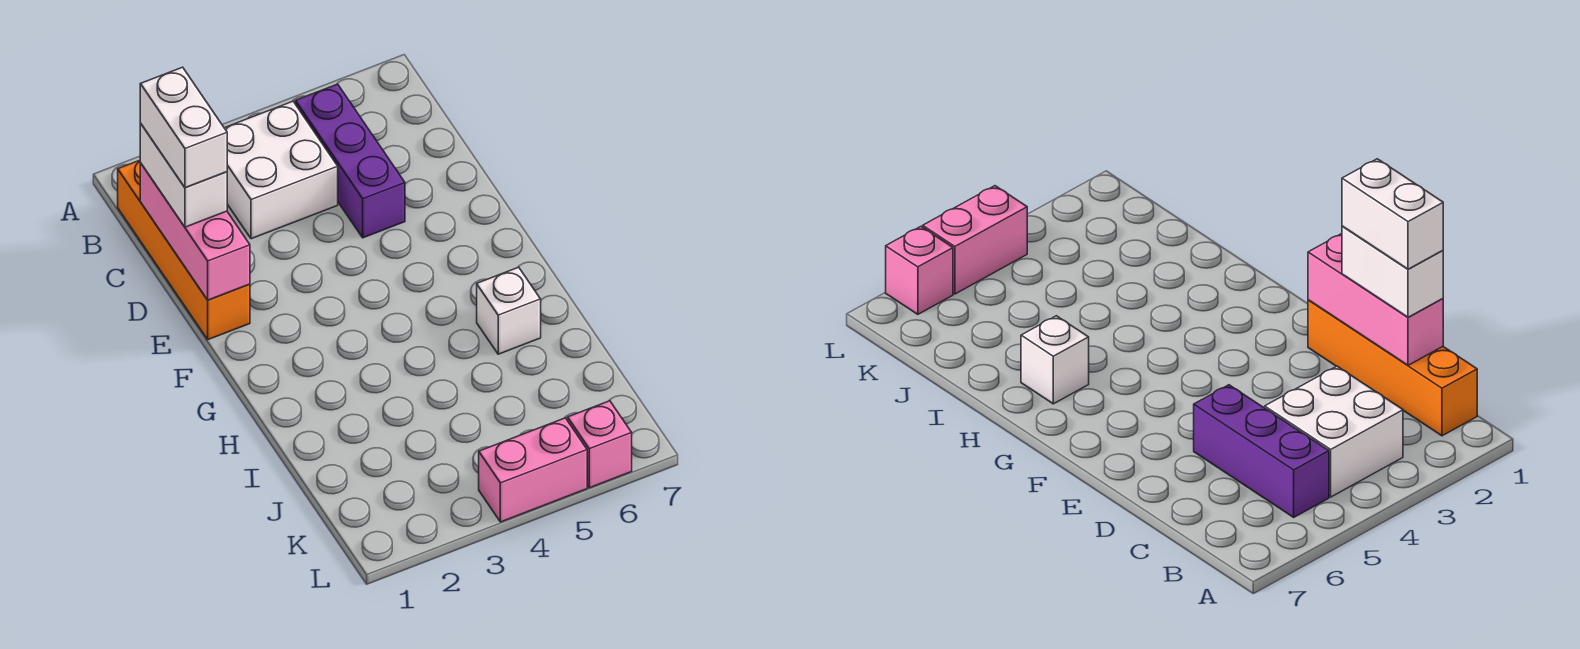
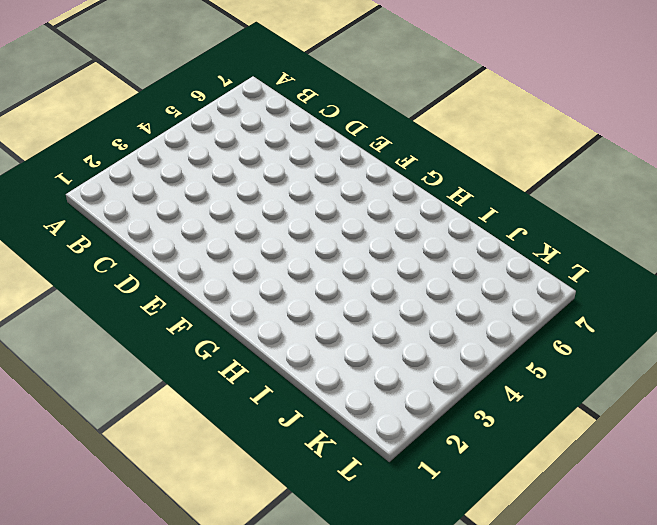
none -> orange brick B1:E1 level 1
none -> white brick B3:C4 level 1

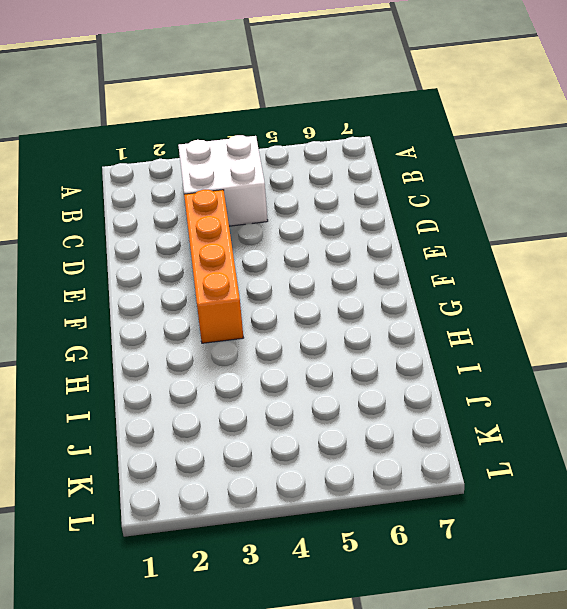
orange brick D3:G3 level 1 -> orange brick B1:E1 level 1
none -> purple brick B5:D5 level 1
none -> white brick H6 level 1

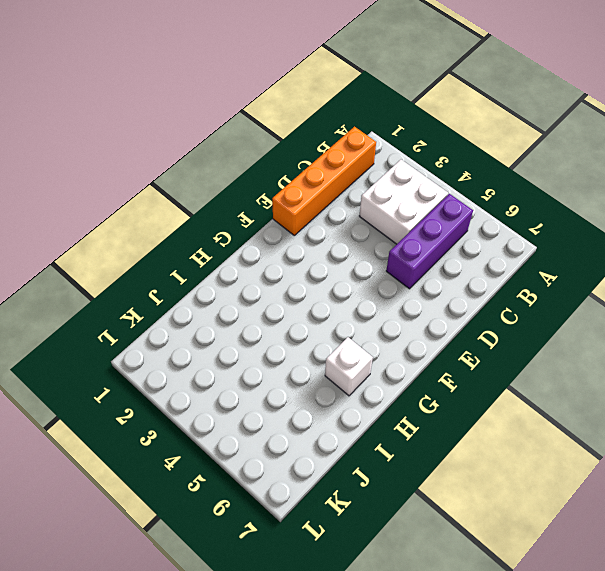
none -> pink brick L4:L5 level 1
none -> pink brick L6 level 1

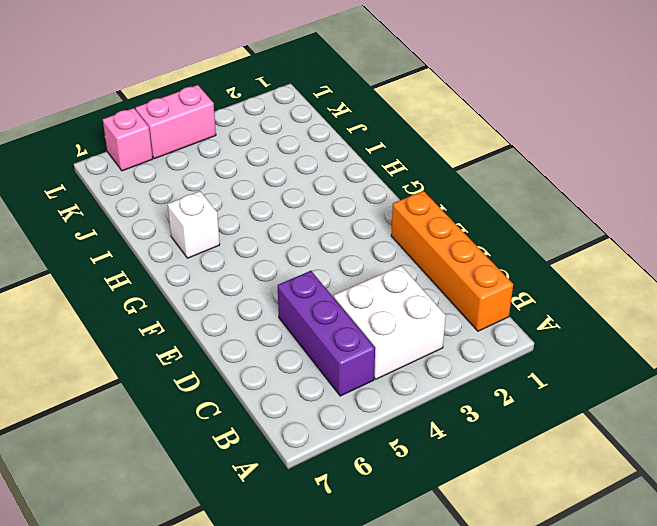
none -> pink brick C1:E1 level 2
none -> white brick C1:D1 level 3

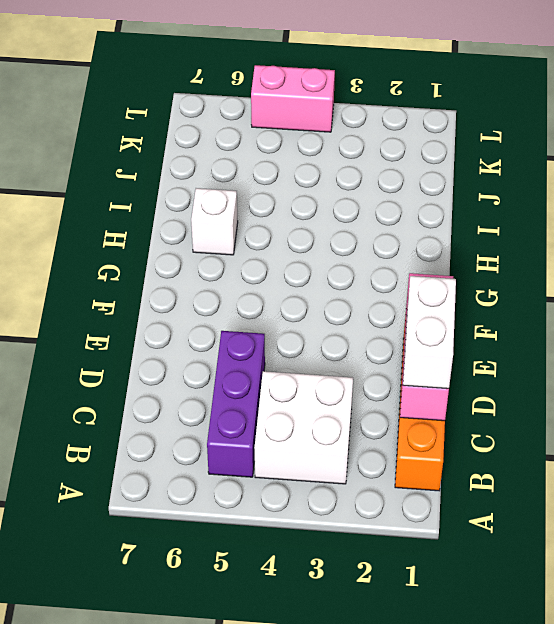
none -> pink brick L6 level 1
none -> white brick C1:D1 level 4

